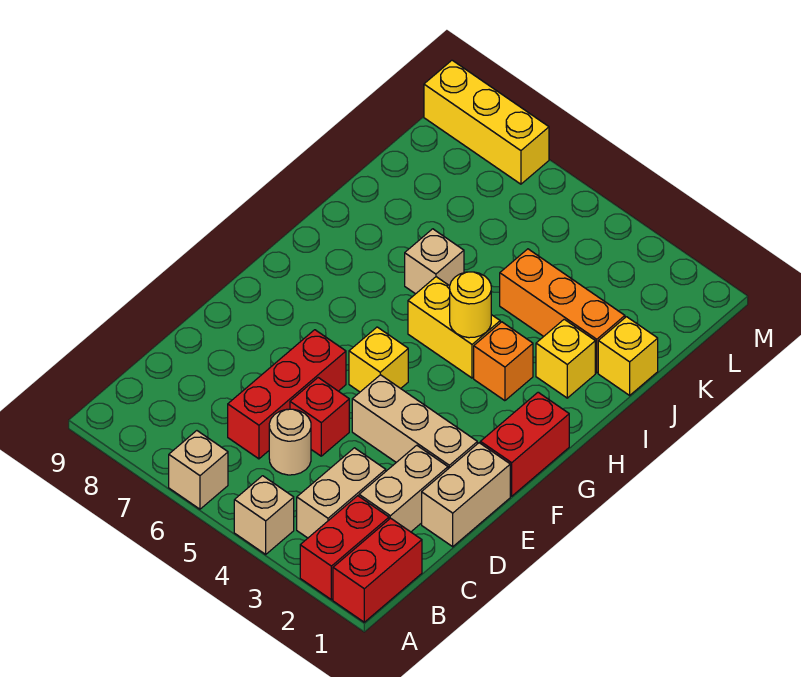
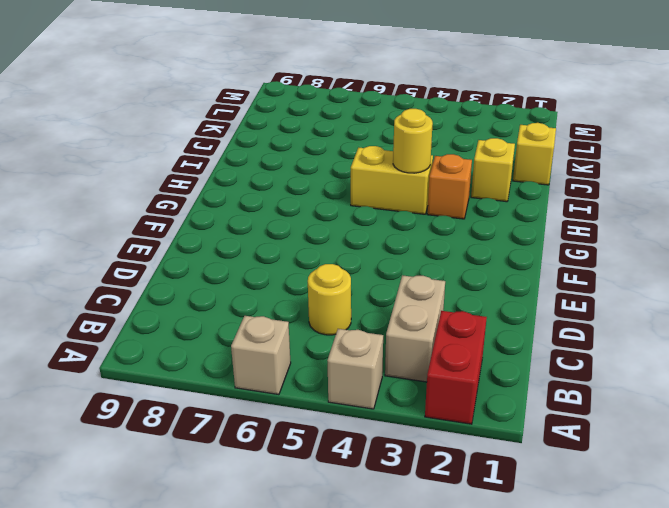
yellow round brick C5 level 1 -> tan round brick C5 level 1
none -> red brick A1:B1 level 1
none -> tan brick C2:D2 level 1
none -> red brick C6:E6 level 1

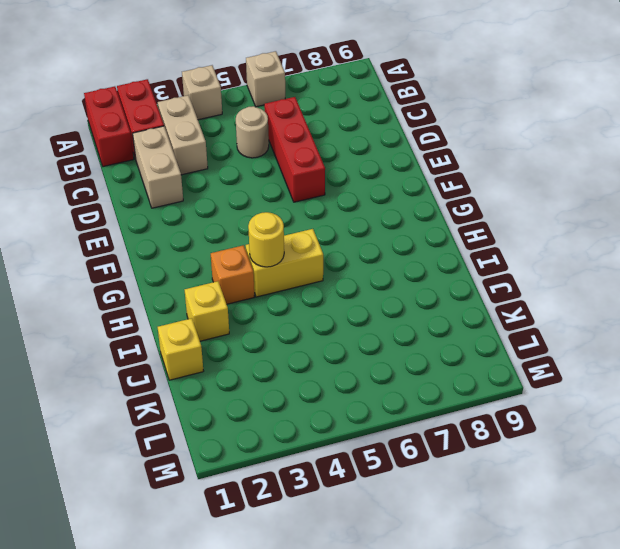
none -> tan brick D1:E1 level 1
none -> red brick D5 level 1
none -> tan brick E2:E4 level 1

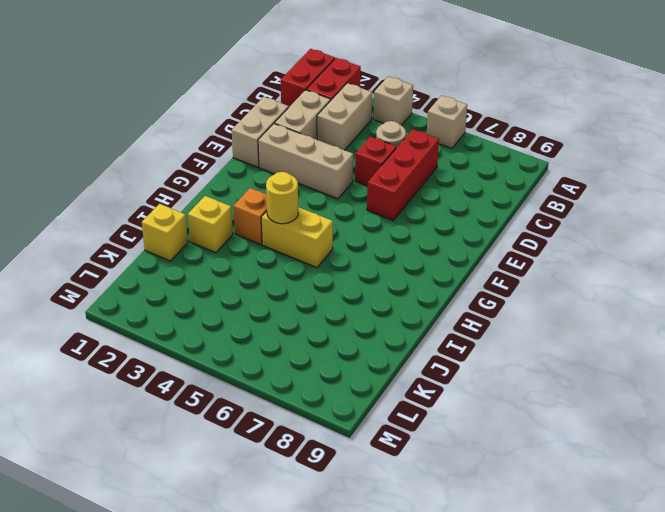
none -> red brick F1:G1 level 1
none -> yellow brick F5 level 1
none -> tan brick I6 level 1

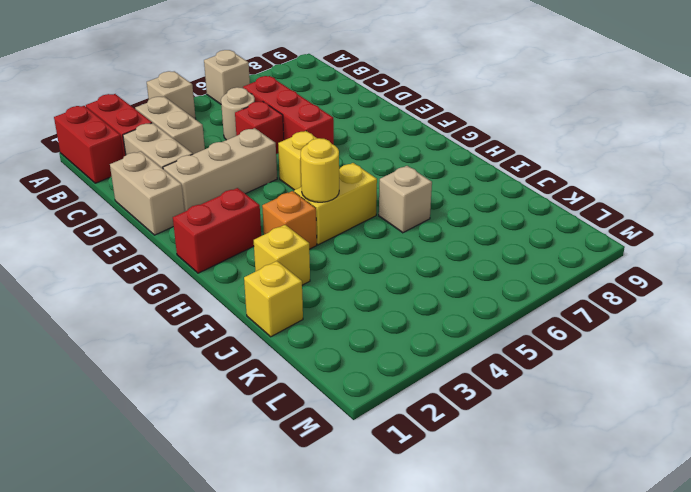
red brick G1:G2 level 1 -> red brick F1:G1 level 1
none -> orange brick J2:J4 level 1
none -> yellow brick M7:M9 level 1

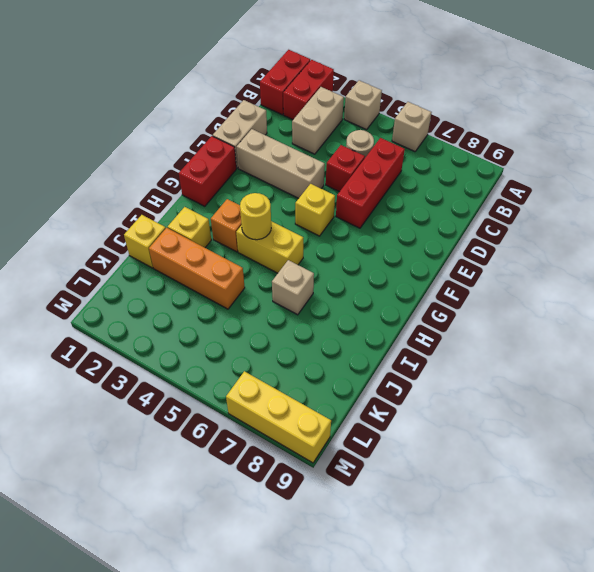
none -> tan brick C2:D2 level 1

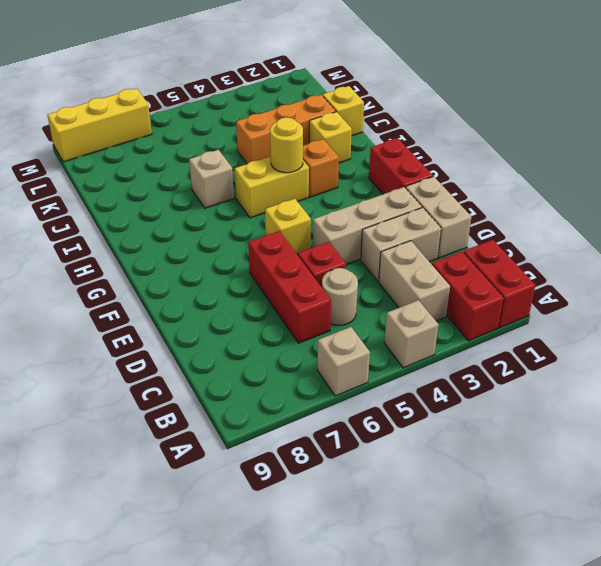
tan brick D2:D3 level 1 -> tan brick C2:D2 level 1

